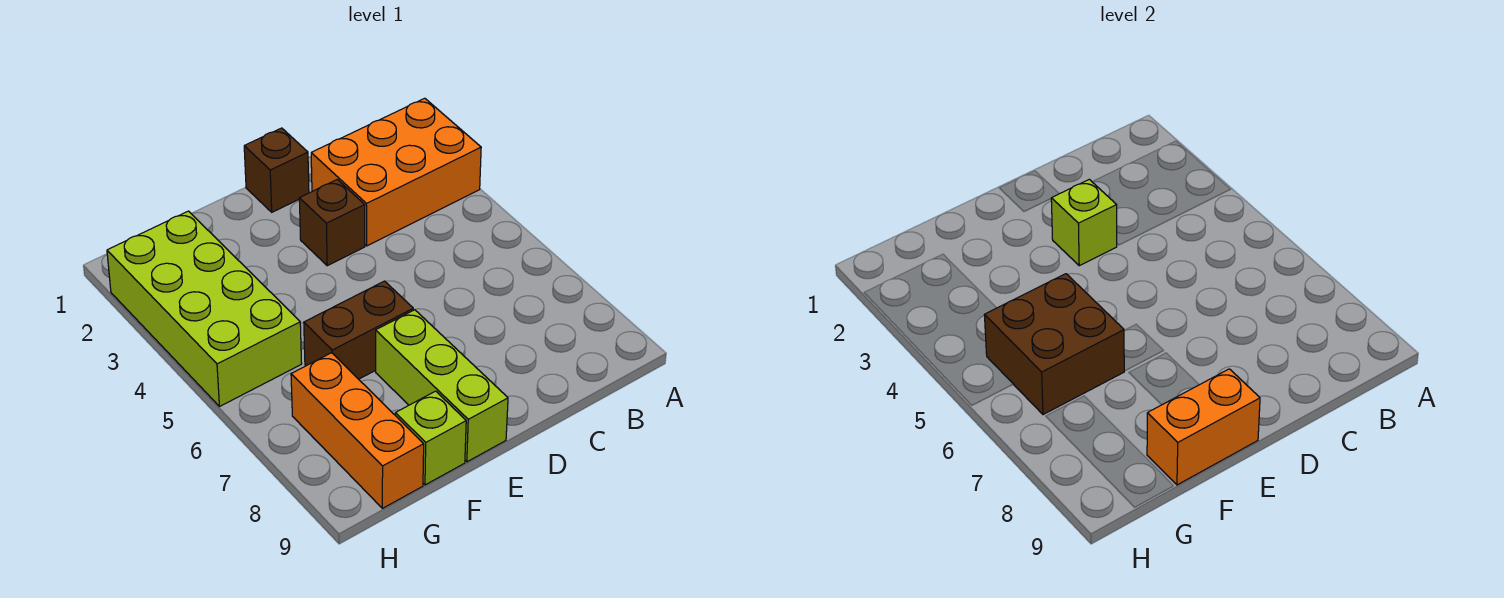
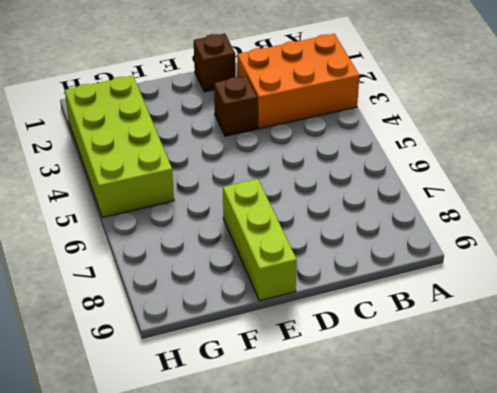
none -> brown brick E6:F6 level 1
none -> lime brick F9 level 1

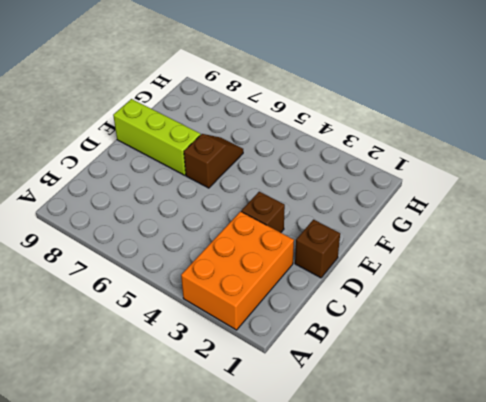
brown slope E6:F6 level 1 top E -> brown brick E6:F6 level 1
none -> lime brick F9 level 1
none -> lime brick G2:H5 level 1

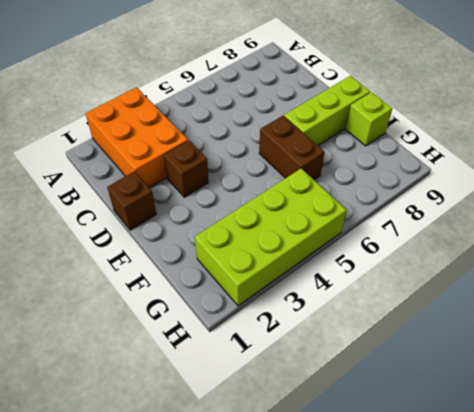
none -> orange brick G7:G9 level 1
none -> lime brick D3 level 2

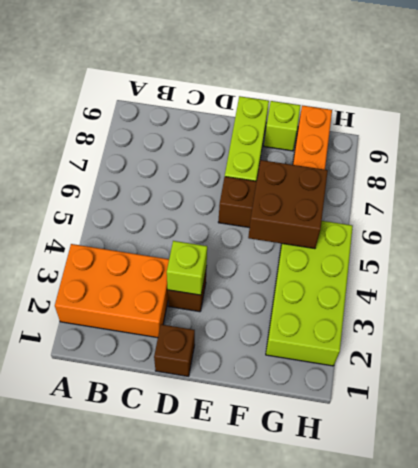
none -> orange brick E9:F9 level 2

